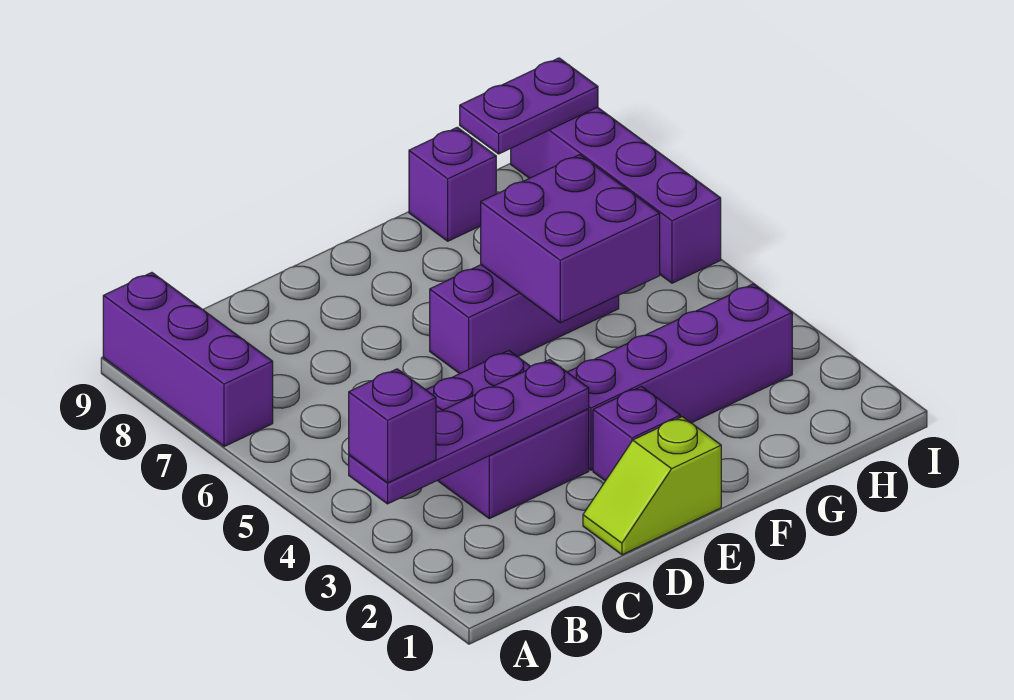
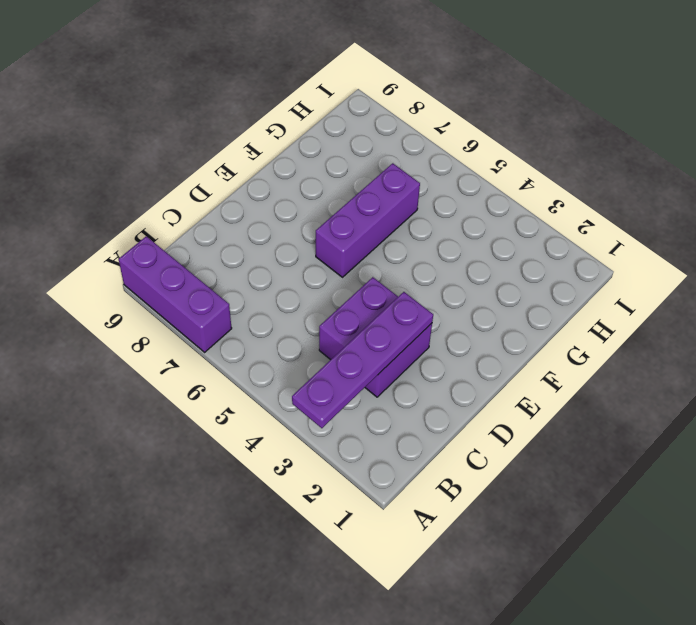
none -> lime slope D1:E1 level 1 top E
none -> purple brick E2 level 1
none -> purple brick E3:H3 level 1

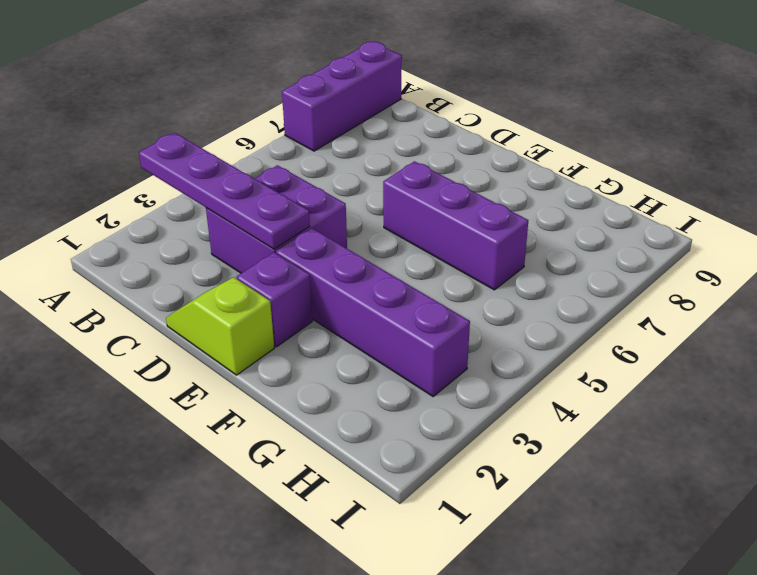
none -> purple brick G9 level 1
none -> purple brick I6:I9 level 1
none -> purple brick F5:G6 level 2

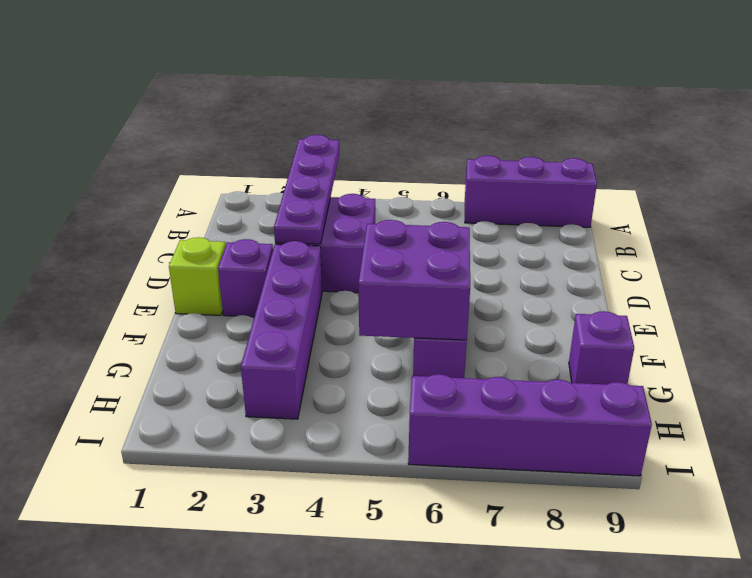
none -> purple plate H9:I9 level 2
none -> purple brick A3 level 3

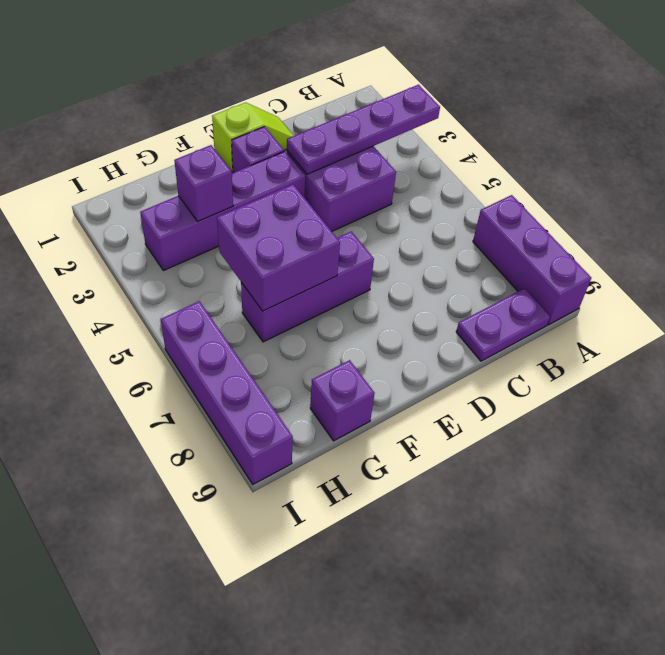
purple plate B9:C9 level 1 -> purple plate H9:I9 level 2
purple brick G3 level 2 -> purple brick A3 level 3

